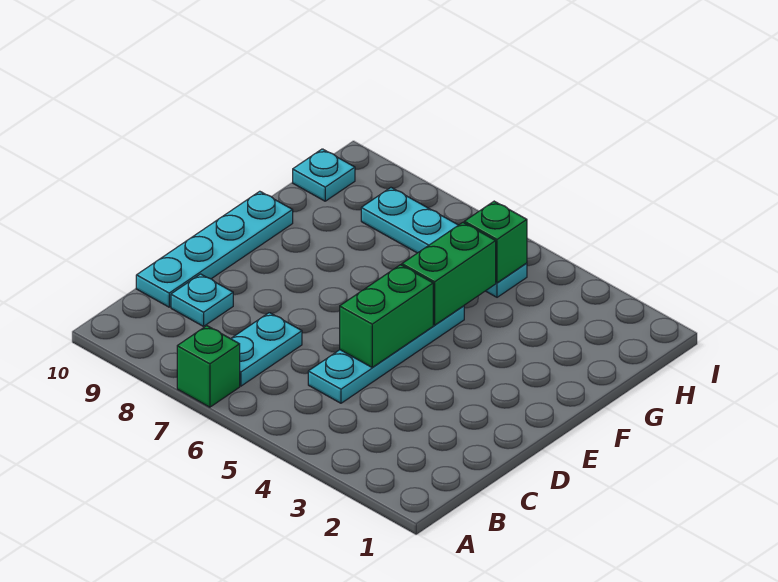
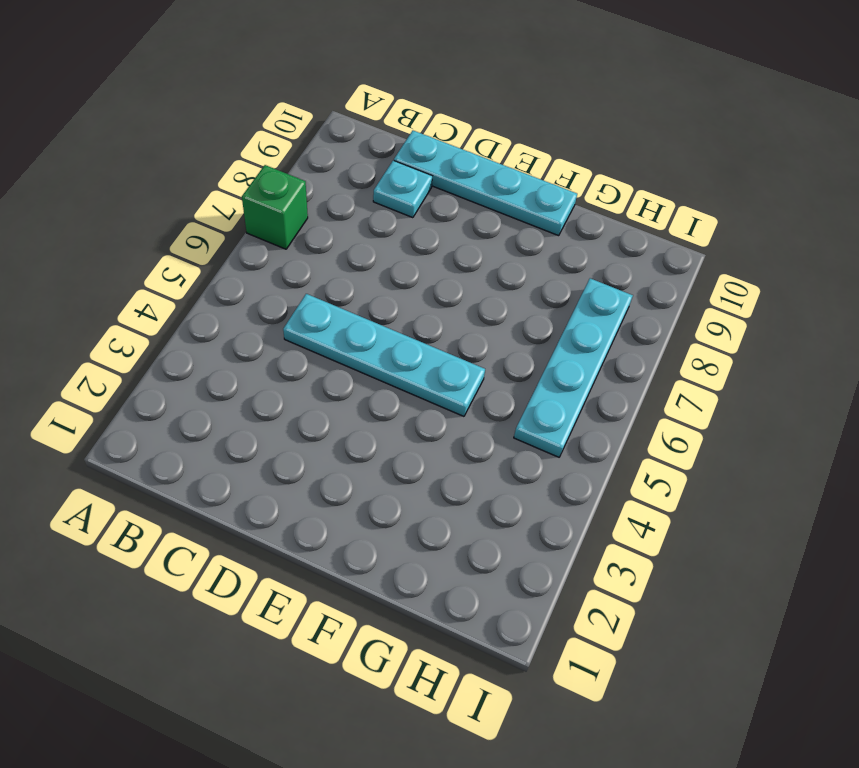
none -> cyan plate B7:C7 level 1
none -> cyan plate H10 level 1

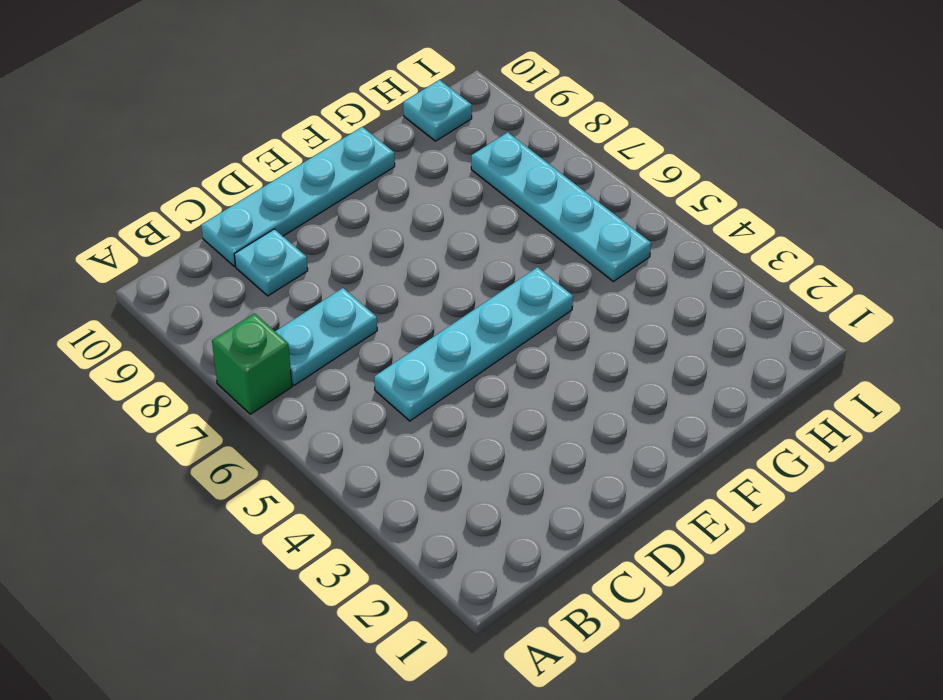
none -> green brick D5:E5 level 2
none -> green brick F5:G5 level 2

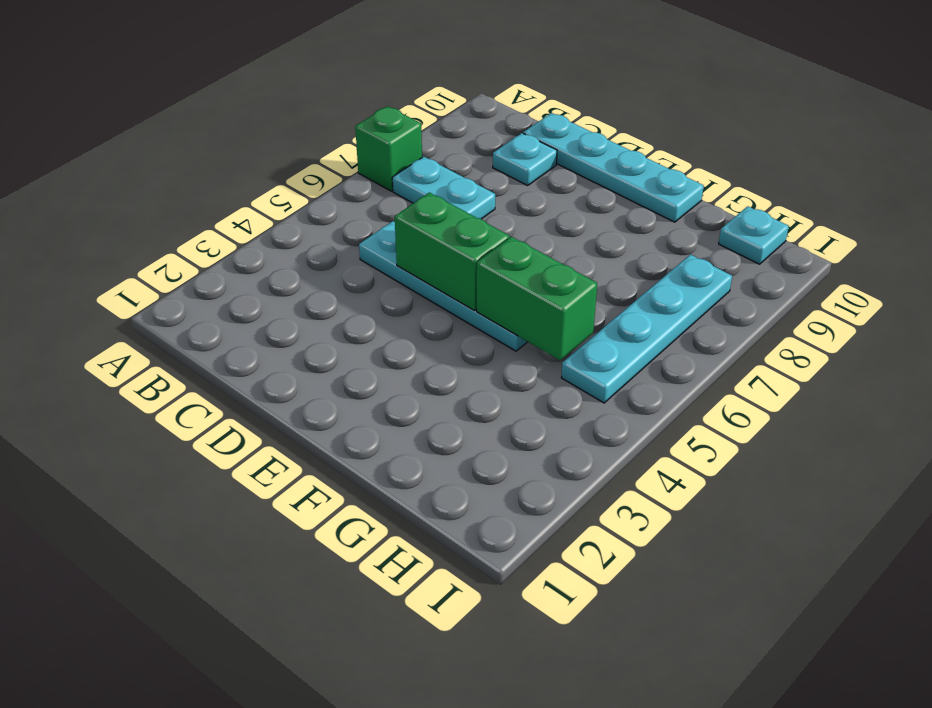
none -> green brick H5 level 2

